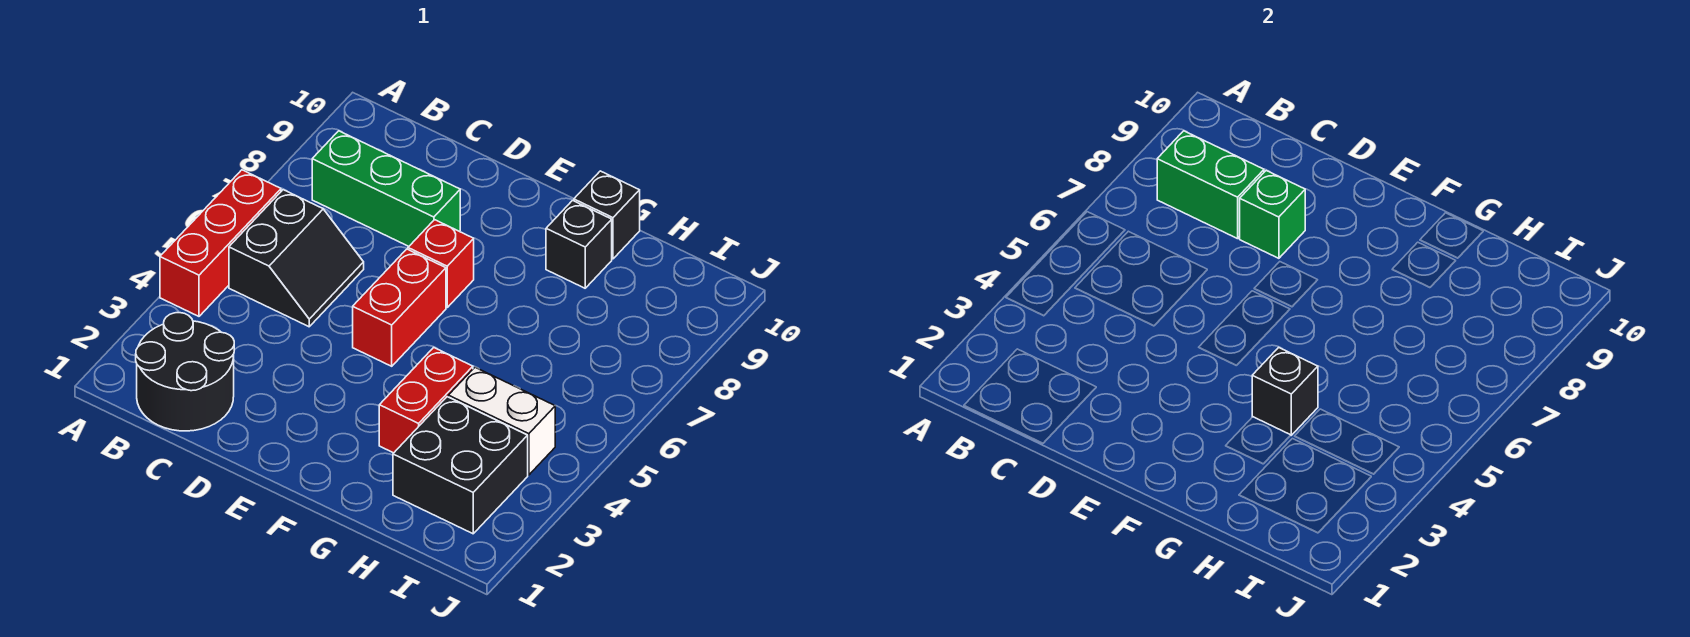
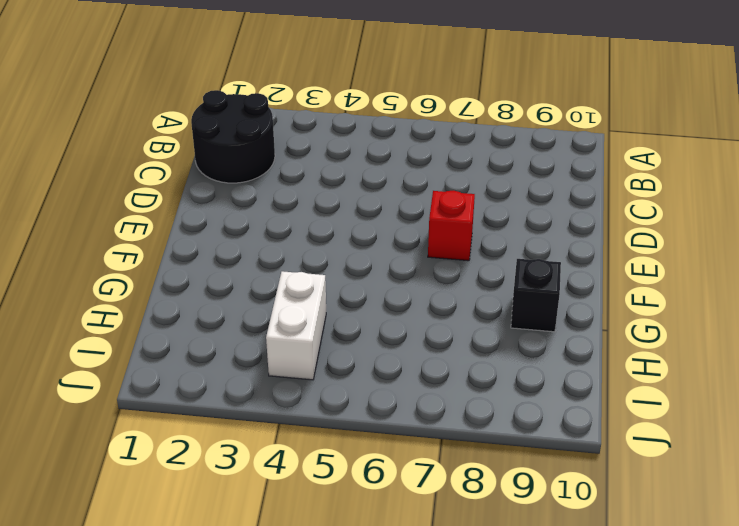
none -> red brick A4:A6 level 1
none -> black slope B5:C6 level 1 top B
none -> green brick B8:D8 level 1

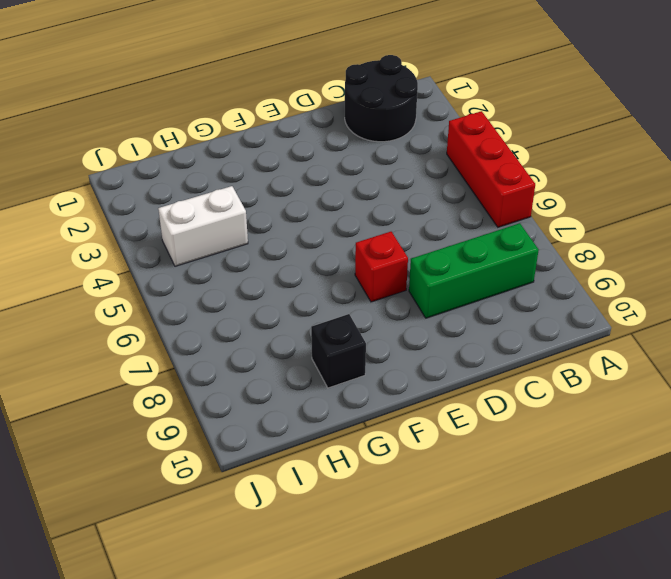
none -> black slope B5:C6 level 1 top B
none -> red brick E5:E6 level 1
none -> red brick G3:G4 level 1

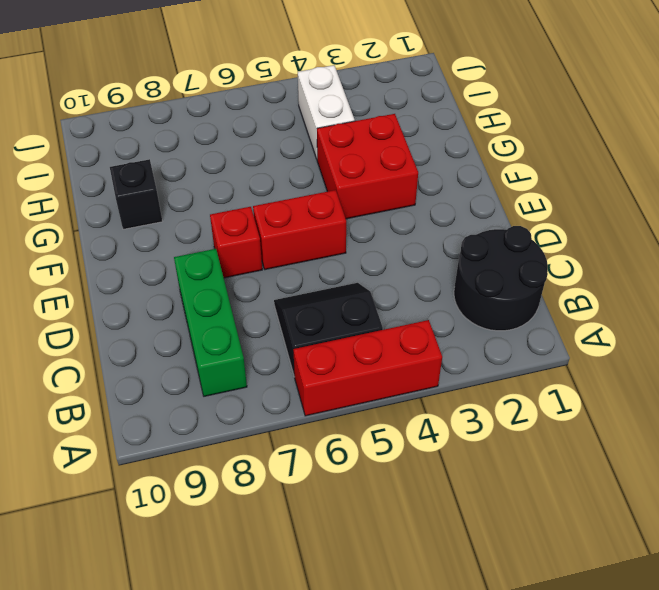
red brick F3:G4 level 1 -> red brick G3:G4 level 1
none -> black brick G10 level 1
none -> black brick H2:I3 level 1
none -> green brick B8:C8 level 2

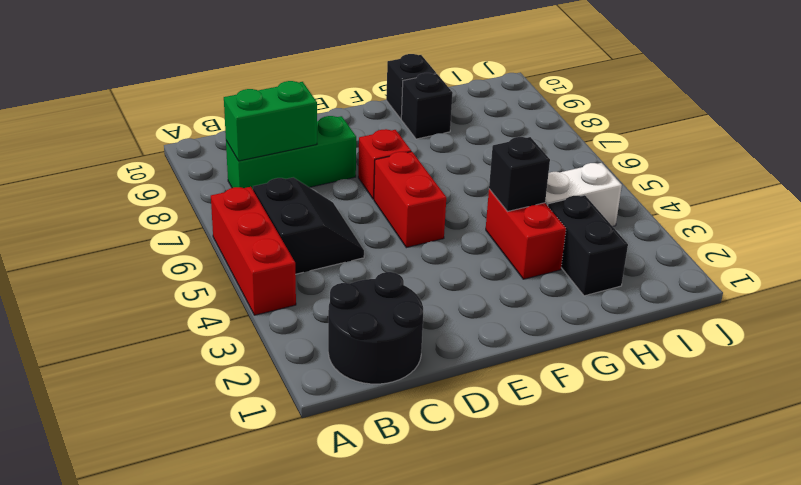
black brick H2:H3 level 1 -> black brick H2:I3 level 1
none -> green brick D8 level 2

